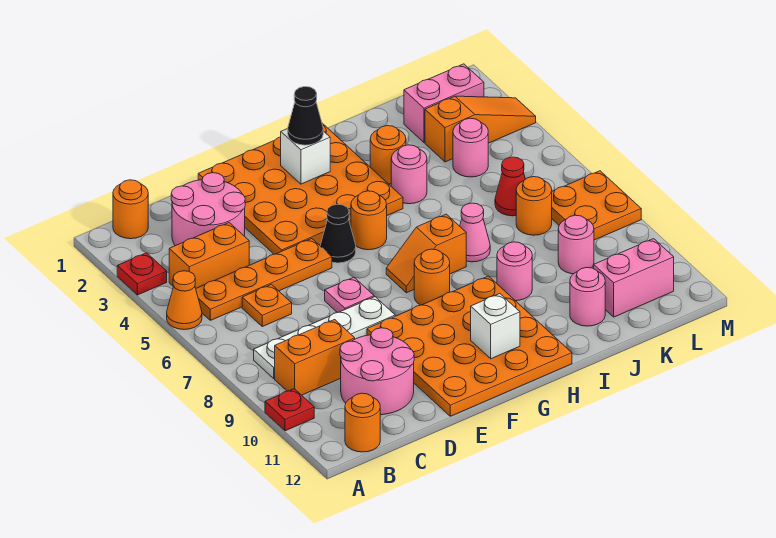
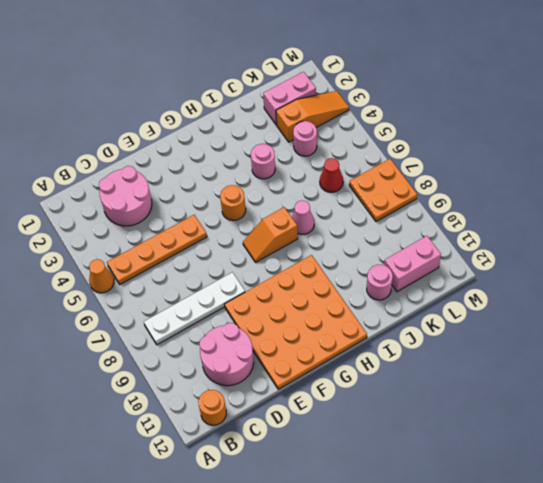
none -> red plate A3 level 1
none -> red plate A10 level 1
none -> orange round brick B1 level 1
none -> orange brick B4:C4 level 1

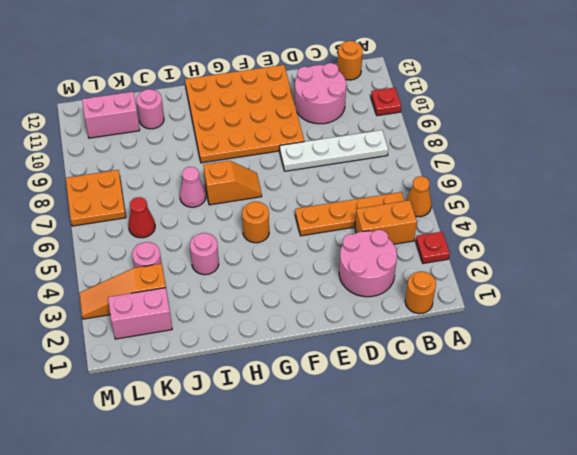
none -> orange brick B9:C9 level 1
none -> orange plate C6 level 1
none -> orange plate E1:H4 level 1
none -> pink plate E7 level 1

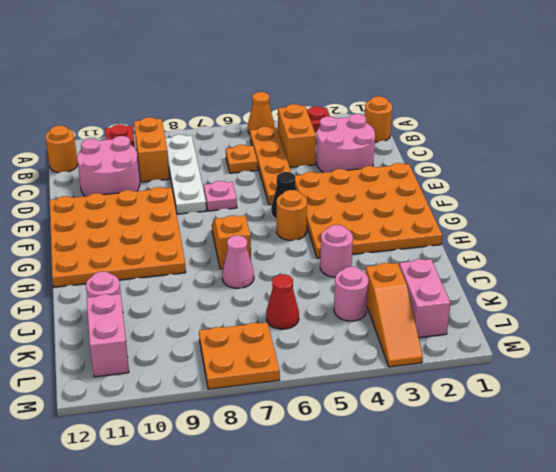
none -> orange round brick G8 level 1
none -> orange round brick I3 level 1
none -> pink round brick I9 level 1
none -> orange round brick K7 level 1

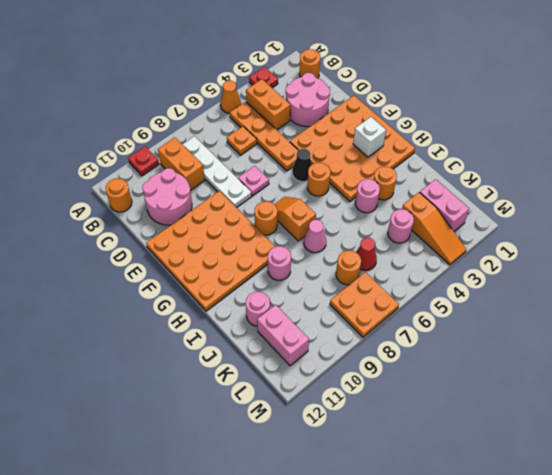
none -> pink round brick K9 level 1
none -> white brick G11 level 2
none -> black cone G2 level 3

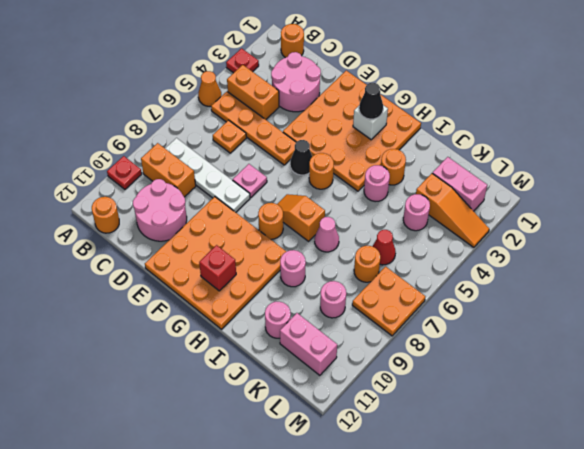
red brick G11 level 2 -> white brick G11 level 2

